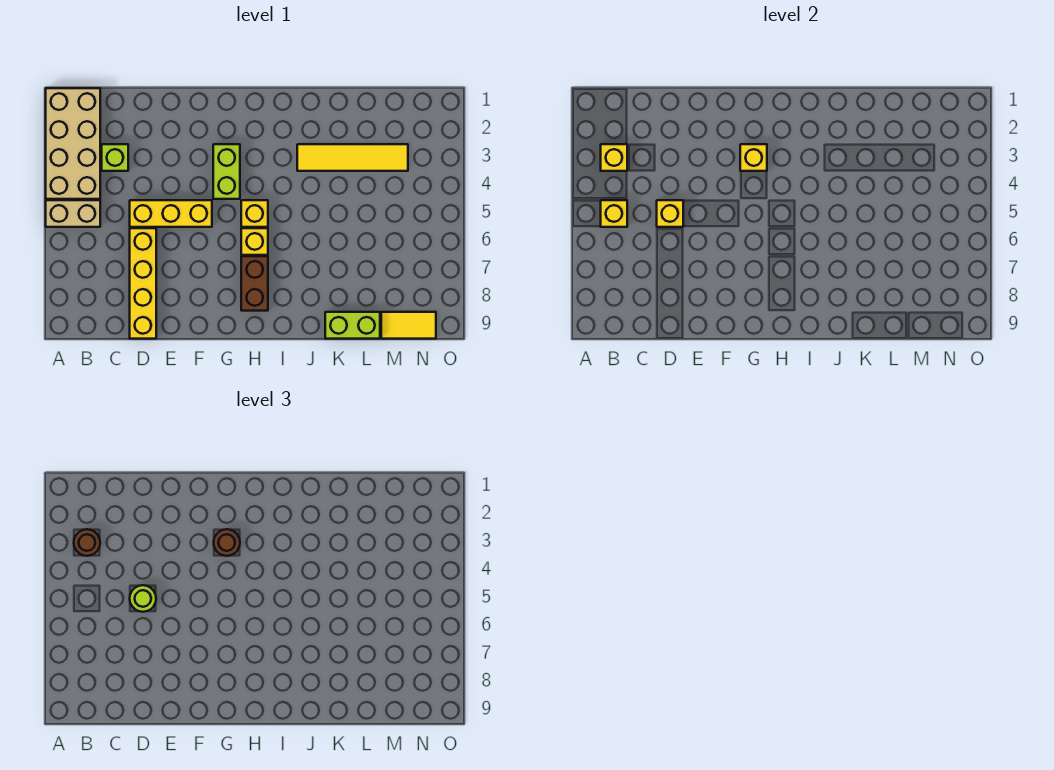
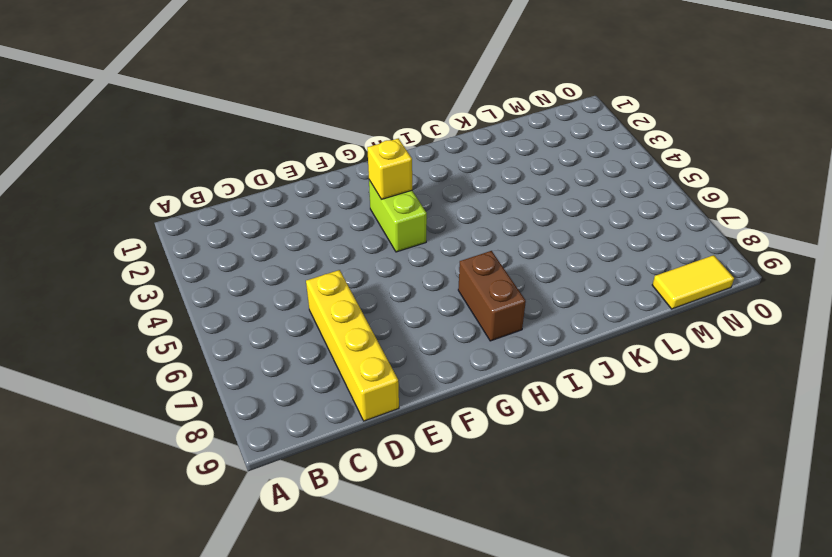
none -> tan brick A1:B4 level 1
none -> tan brick A5:B5 level 1
none -> lime brick C3 level 1

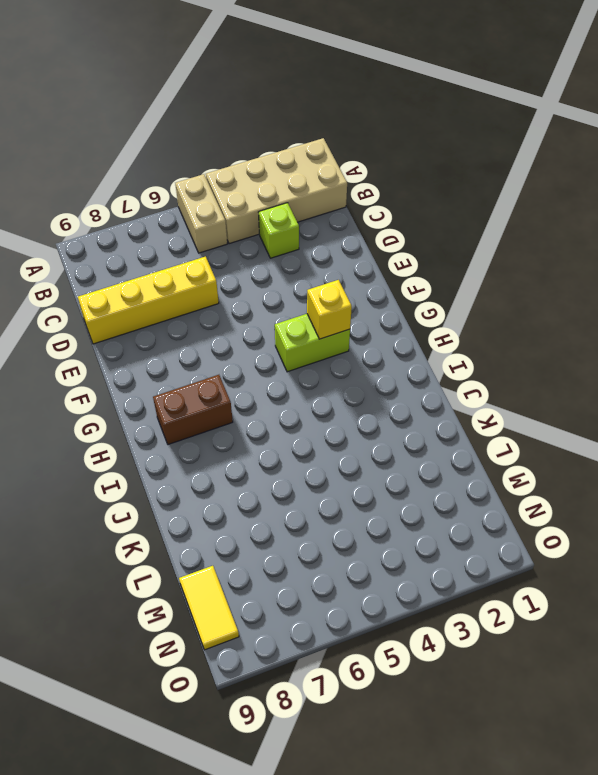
none -> yellow brick D5:F5 level 1
none -> yellow brick H5 level 1
none -> yellow brick H6 level 1

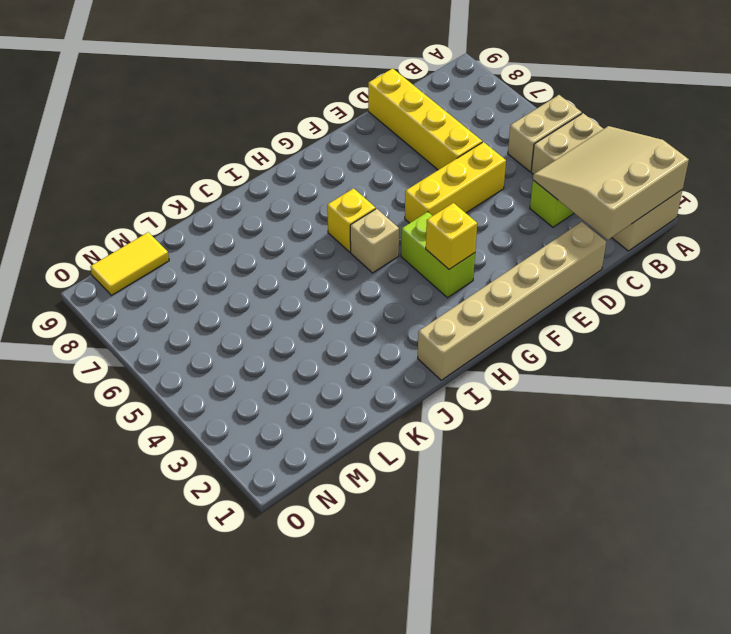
tan slope A1:C3 level 2 top 1 -> yellow brick B3 level 2
tan brick D1:I1 level 1 -> none
tan brick H5 level 1 -> yellow brick H5 level 1
none -> brown brick H7:H8 level 1
none -> yellow tile J3:M3 level 1
none -> lime brick K9:L9 level 1

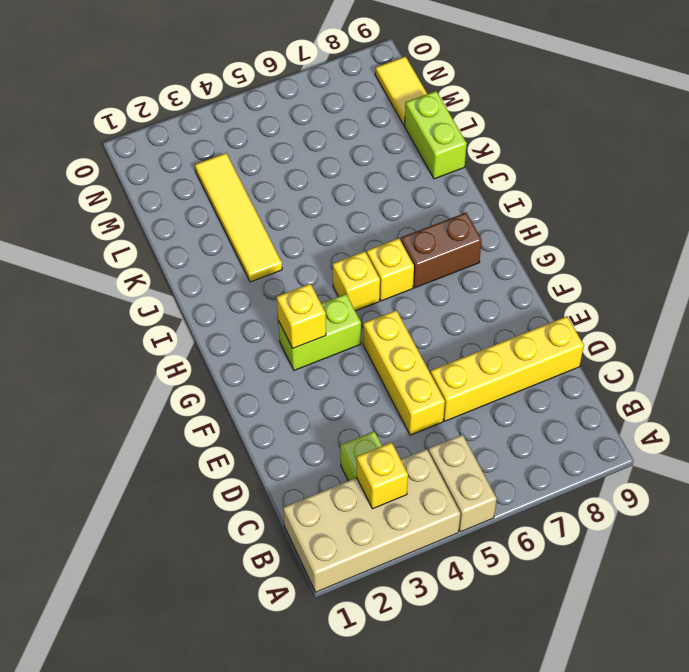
none -> yellow brick B5 level 2
none -> yellow brick D5 level 2
none -> brown round brick B3 level 3

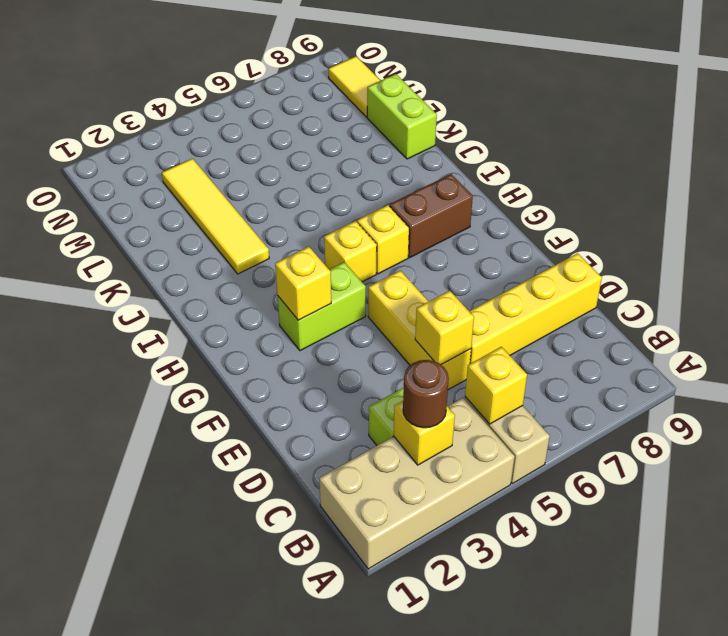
none -> lime round brick D5 level 3
none -> brown round brick G3 level 3

